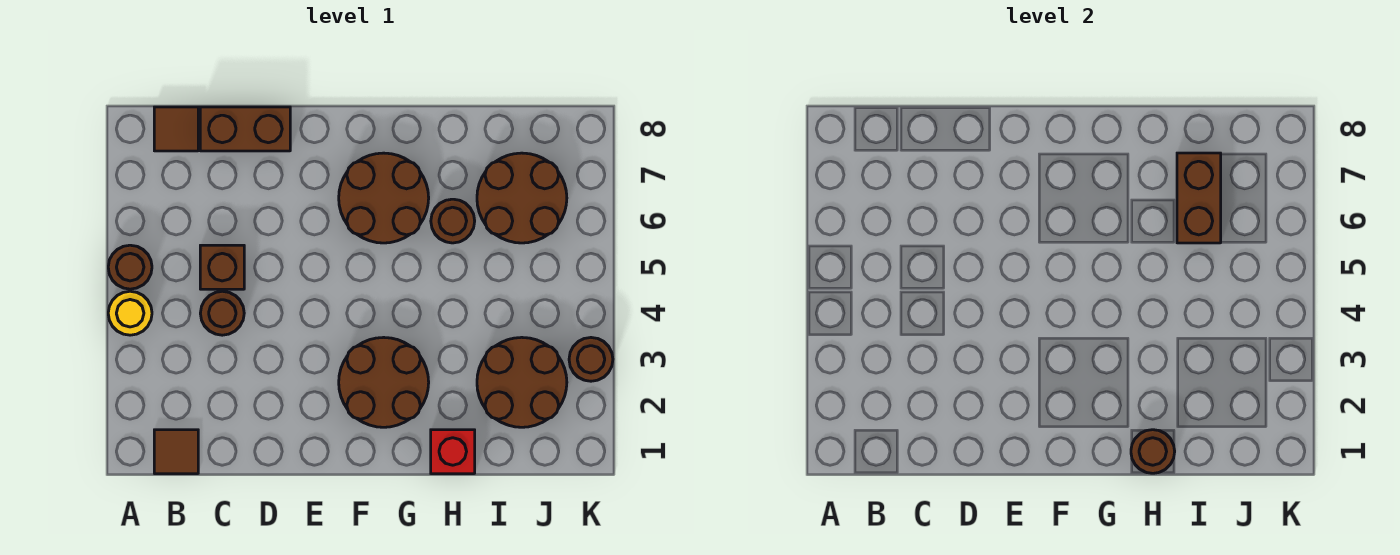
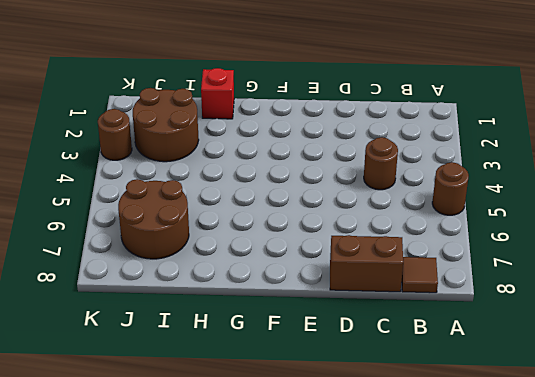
none -> yellow round brick A4 level 1
none -> brown tile B1 level 1
none -> brown brick C5 level 1

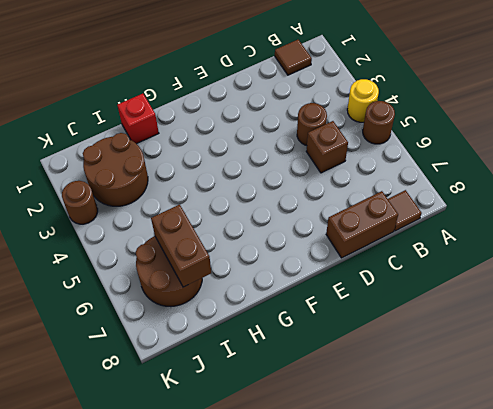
none -> brown round brick F2:G3 level 1
none -> brown round brick F6:G7 level 1
none -> brown round brick H6 level 1

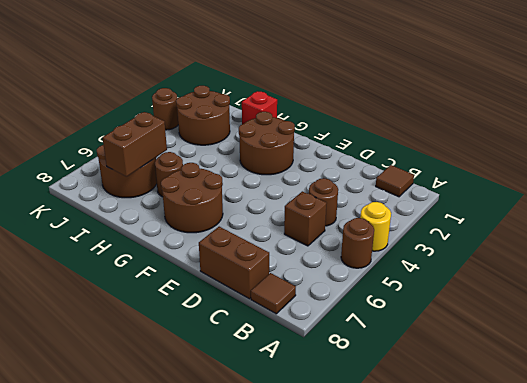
none -> brown round brick H1 level 2

